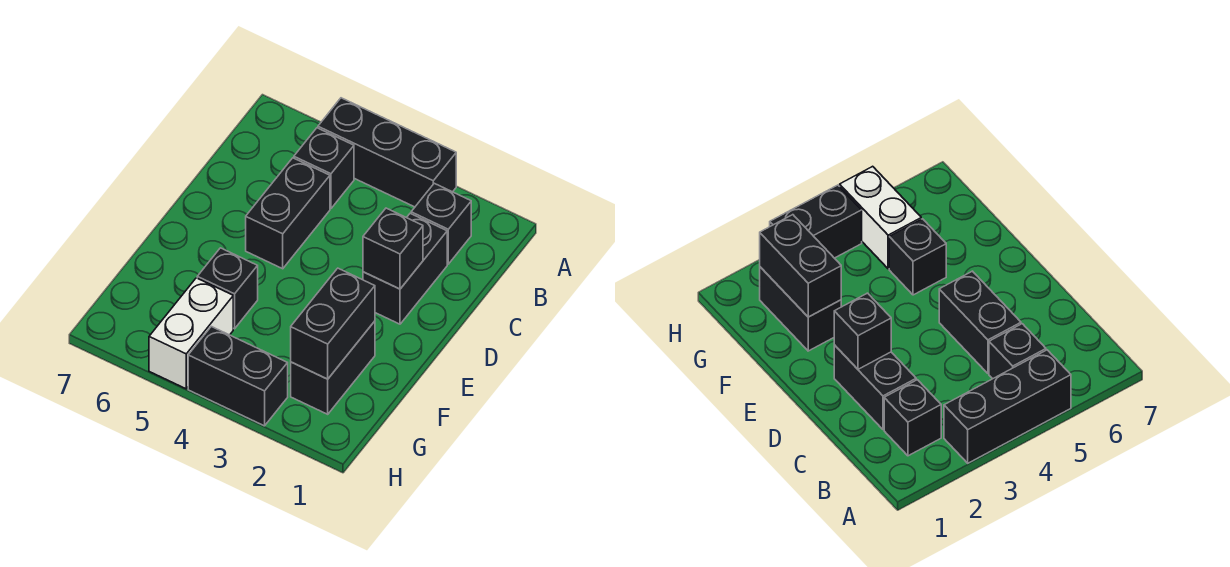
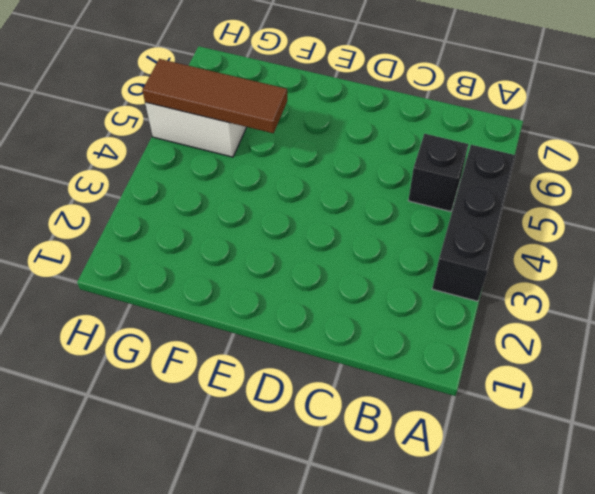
brown tile F5:H5 level 2 -> none
none -> black brick B2 level 1
none -> black brick C2:D2 level 1

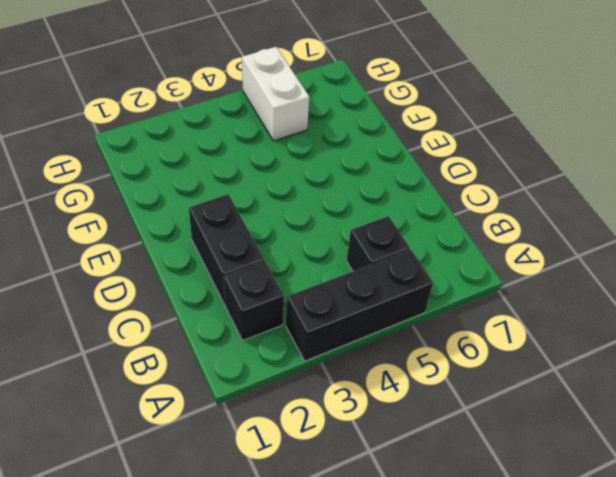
none -> black brick C5:D5 level 1
none -> black brick F2:G2 level 1

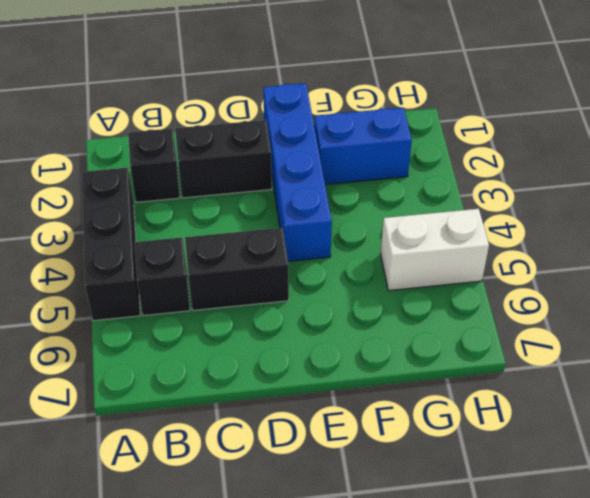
blue brick E1:E4 level 1 -> none
blue brick F2:G2 level 1 -> black brick F2:G2 level 1
none -> black brick F5 level 1
none -> black brick H3:H4 level 1

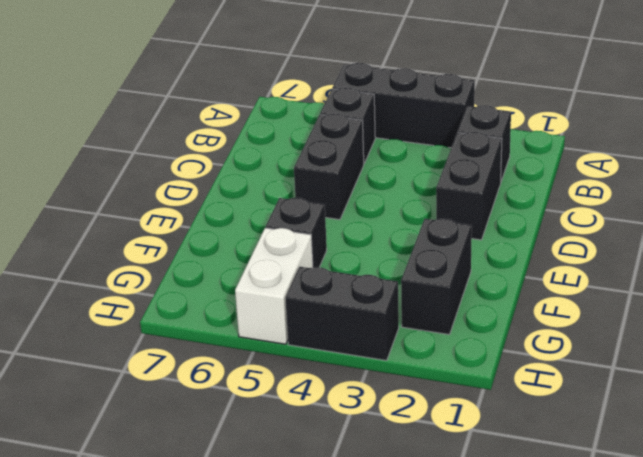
none -> black brick D2 level 2
none -> black brick F2:G2 level 2

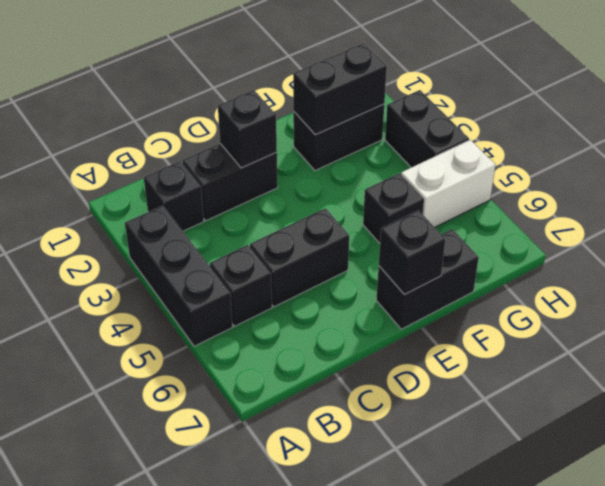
black brick E7:F7 level 1 -> none
black brick E7 level 2 -> none

